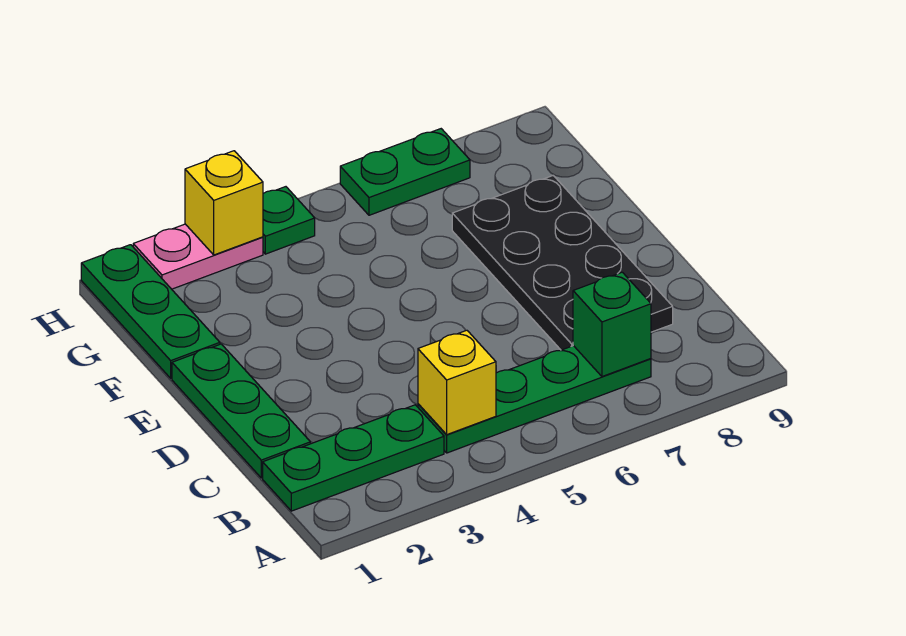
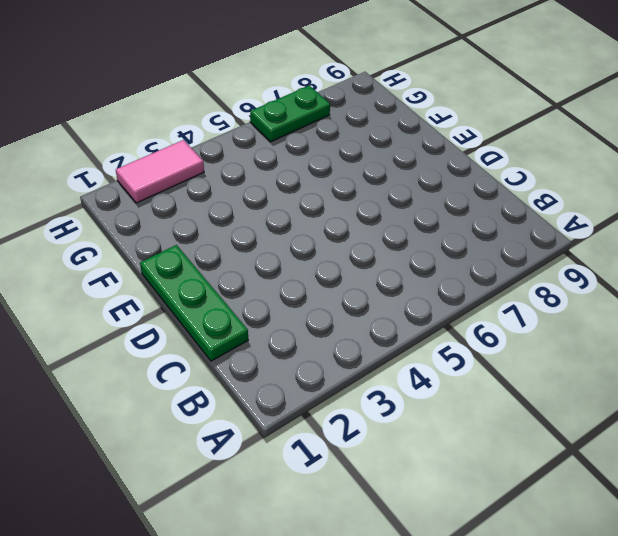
pink tile H2:H3 level 1 -> pink plate H2:H3 level 1
none -> green plate B1:B3 level 1
none -> green plate B4:B7 level 1

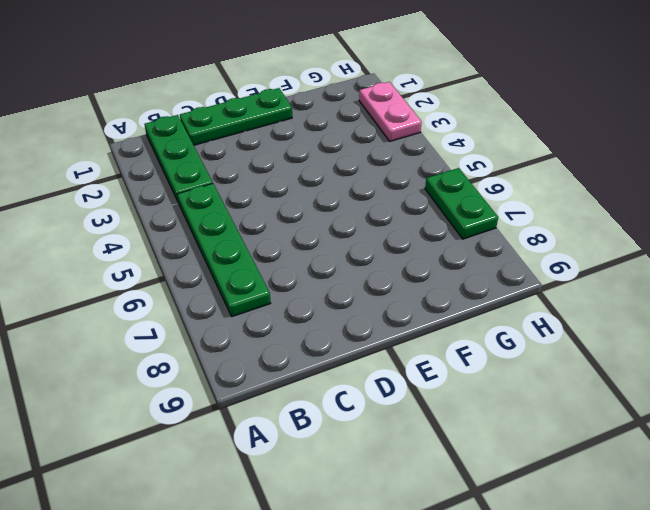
none -> black plate C7:F8 level 1
none -> green plate F1:H1 level 1

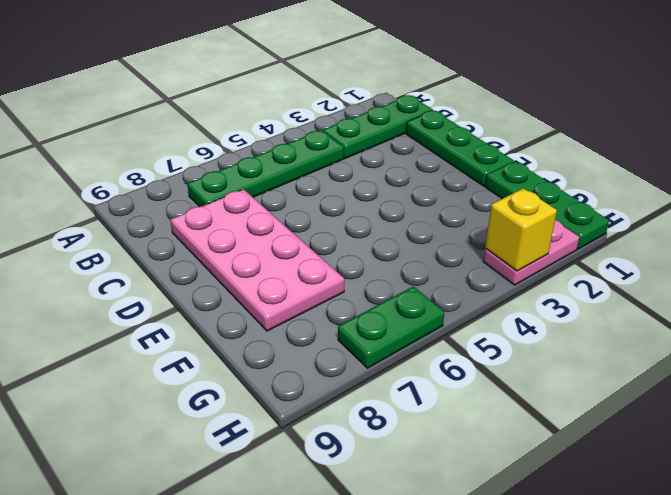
pink plate C7:F8 level 1 -> black plate C7:F8 level 1
none -> green plate H4 level 1
none -> yellow brick B4 level 2

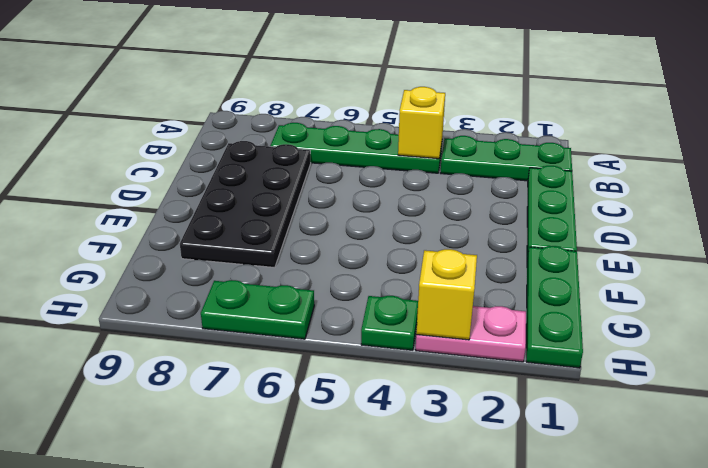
none -> green brick B7 level 2

